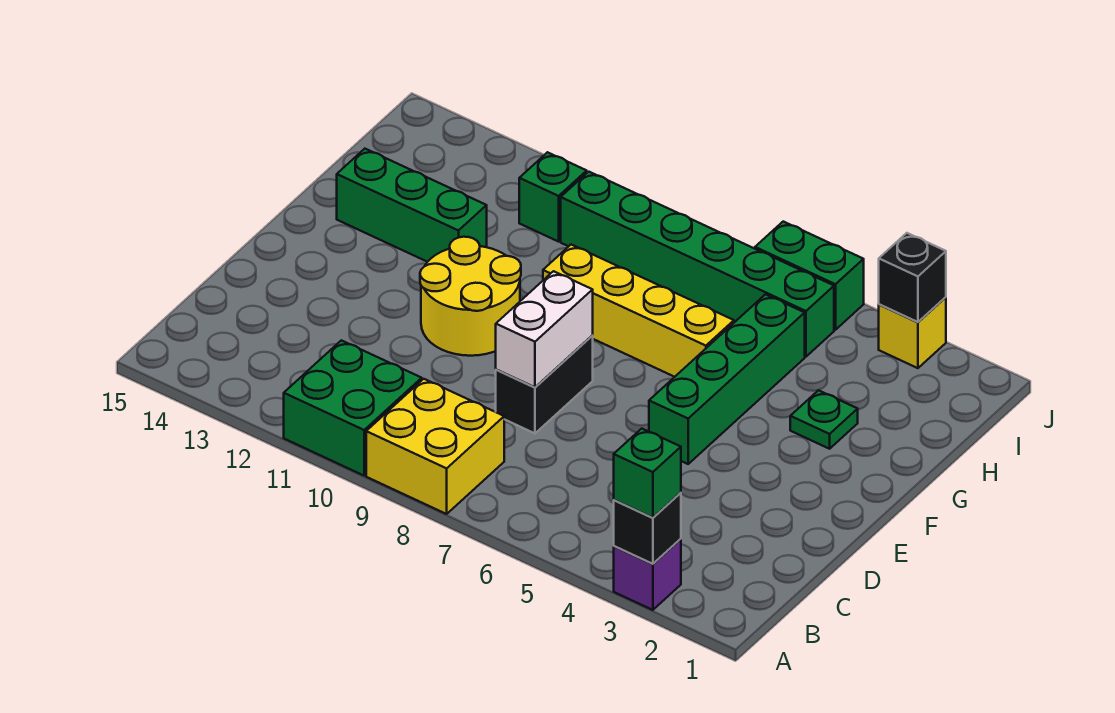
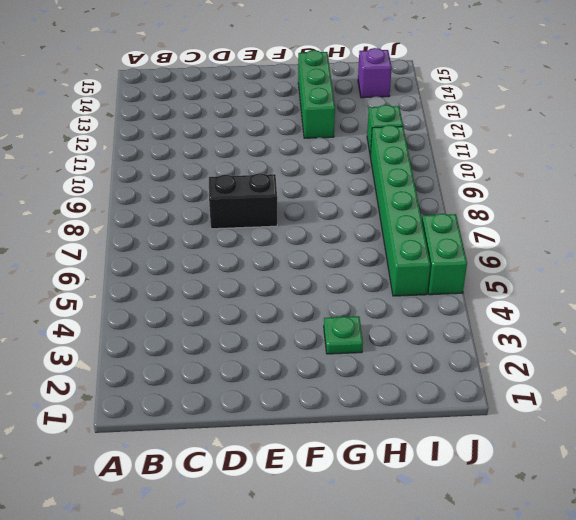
purple brick I14 level 1 -> purple brick A3 level 1
none -> yellow brick A8:B9 level 1
none -> green brick A10:B11 level 1
none -> green brick E5:H5 level 1

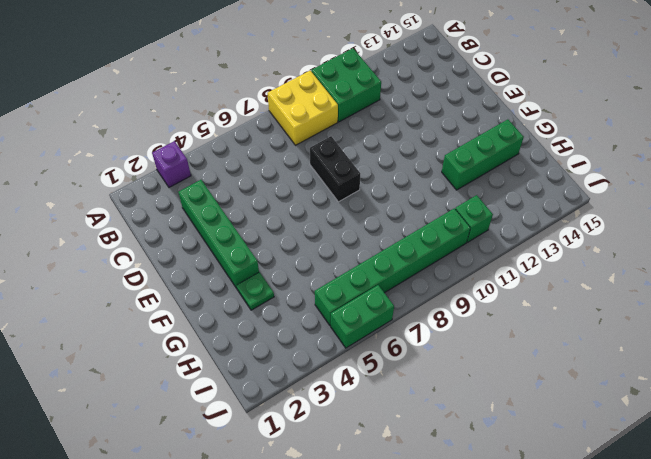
green brick C3:F3 level 1 -> green brick E5:H5 level 1
none -> yellow round brick E10:F11 level 1
none -> yellow brick G6:G9 level 1
none -> yellow brick J3 level 1

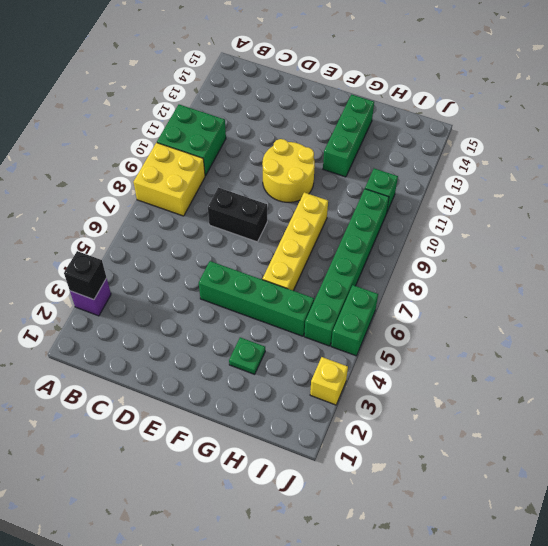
none -> white brick D8:E8 level 2
none -> black brick J3 level 2
none -> green brick A3 level 3

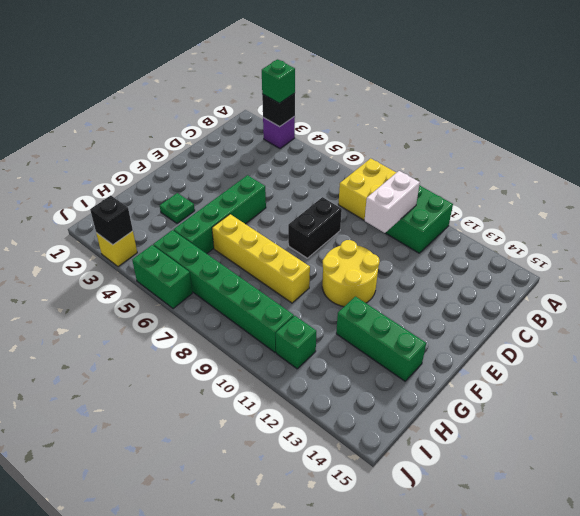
white brick B10:C10 level 2 -> white brick D8:E8 level 2

